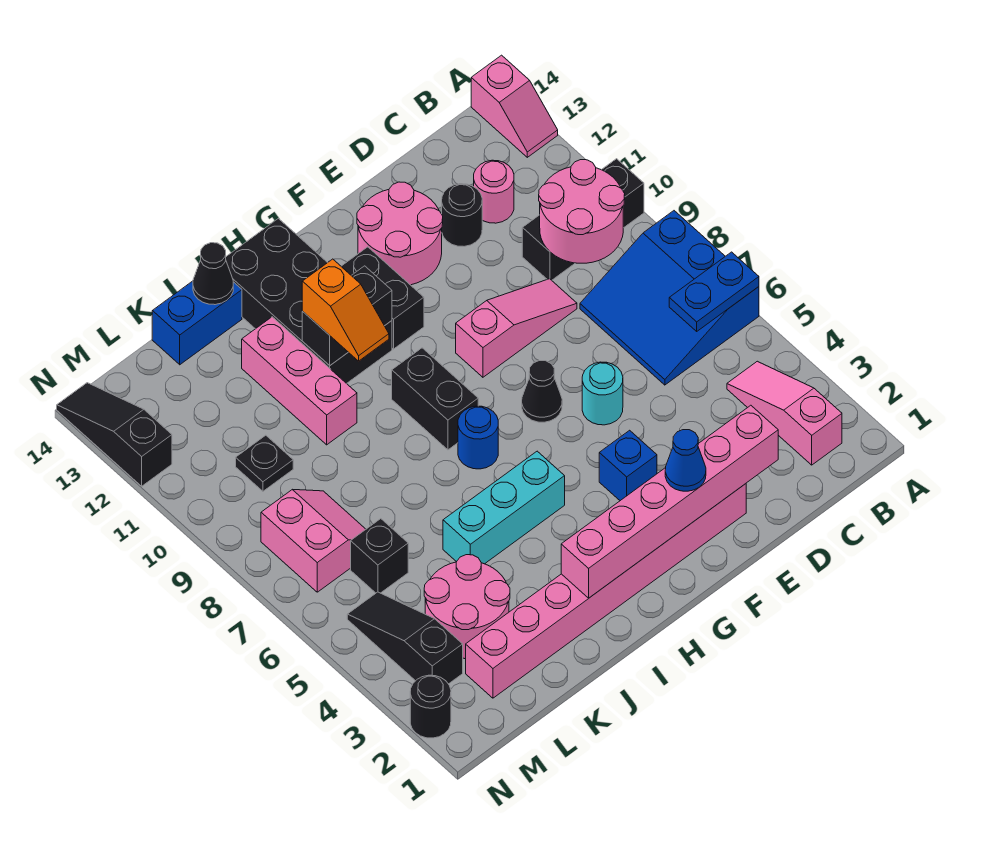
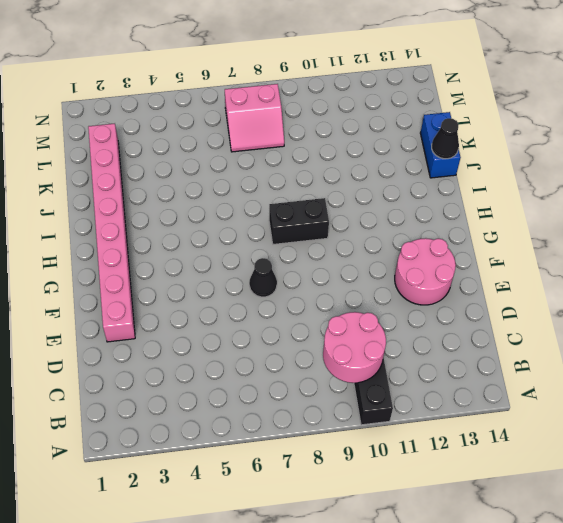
none -> blue slope A6:C8 level 1 top A
none -> pink slope A13:A14 level 1 top 14
none -> pink slope B2:B4 level 1 top 2
none -> pink round brick C12 level 1

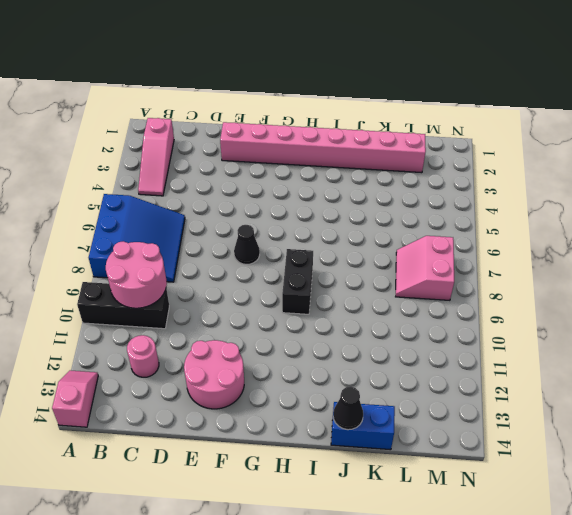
none -> pink slope D9:F9 level 1 top F
none -> black round brick D12 level 1
none -> cyan round brick E6 level 1
none -> blue brick F4 level 1

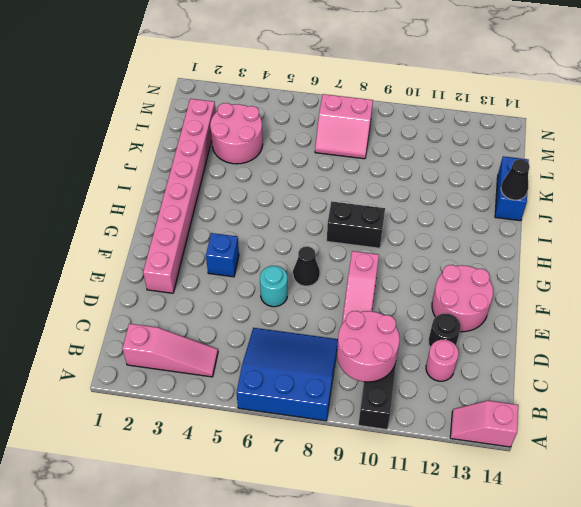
none -> black brick G11:G12 level 1
none -> cyan brick H5:J5 level 1
none -> blue round brick H7 level 1
none -> black brick H11:I14 level 1

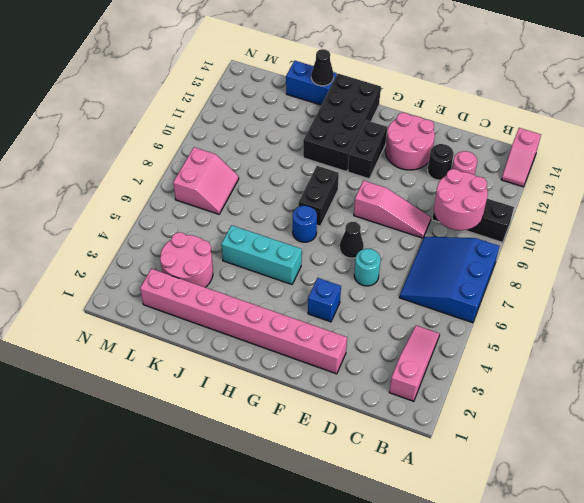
none -> pink brick J10:J12 level 1
none -> black brick L6 level 1
none -> black plate L10 level 1
none -> black slope M3:M5 level 1 top 3

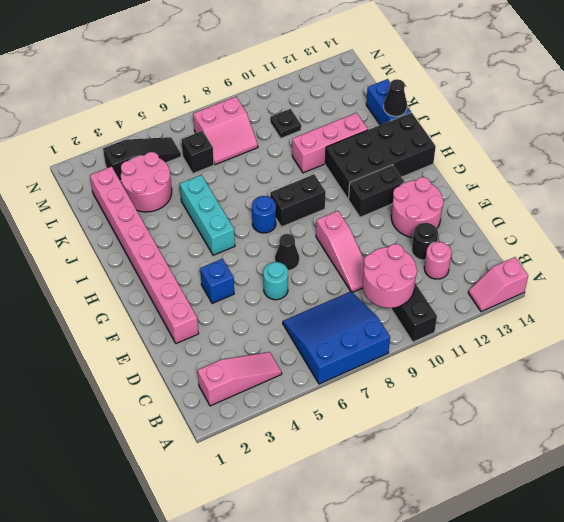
none -> black round brick N2 level 1
none -> black slope N12:N14 level 1 top 12
none -> blue plate A6:B6 level 2
none -> pink brick D2:I2 level 2

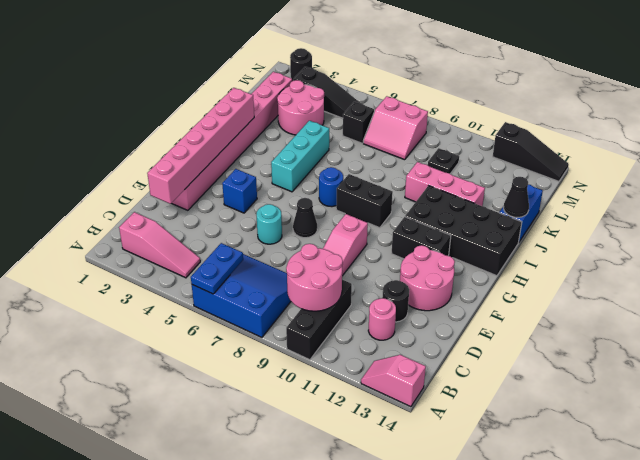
none -> black brick H11:I11 level 2
none -> blue cone F2 level 3
none -> orange slope I10:I11 level 3 top 11

